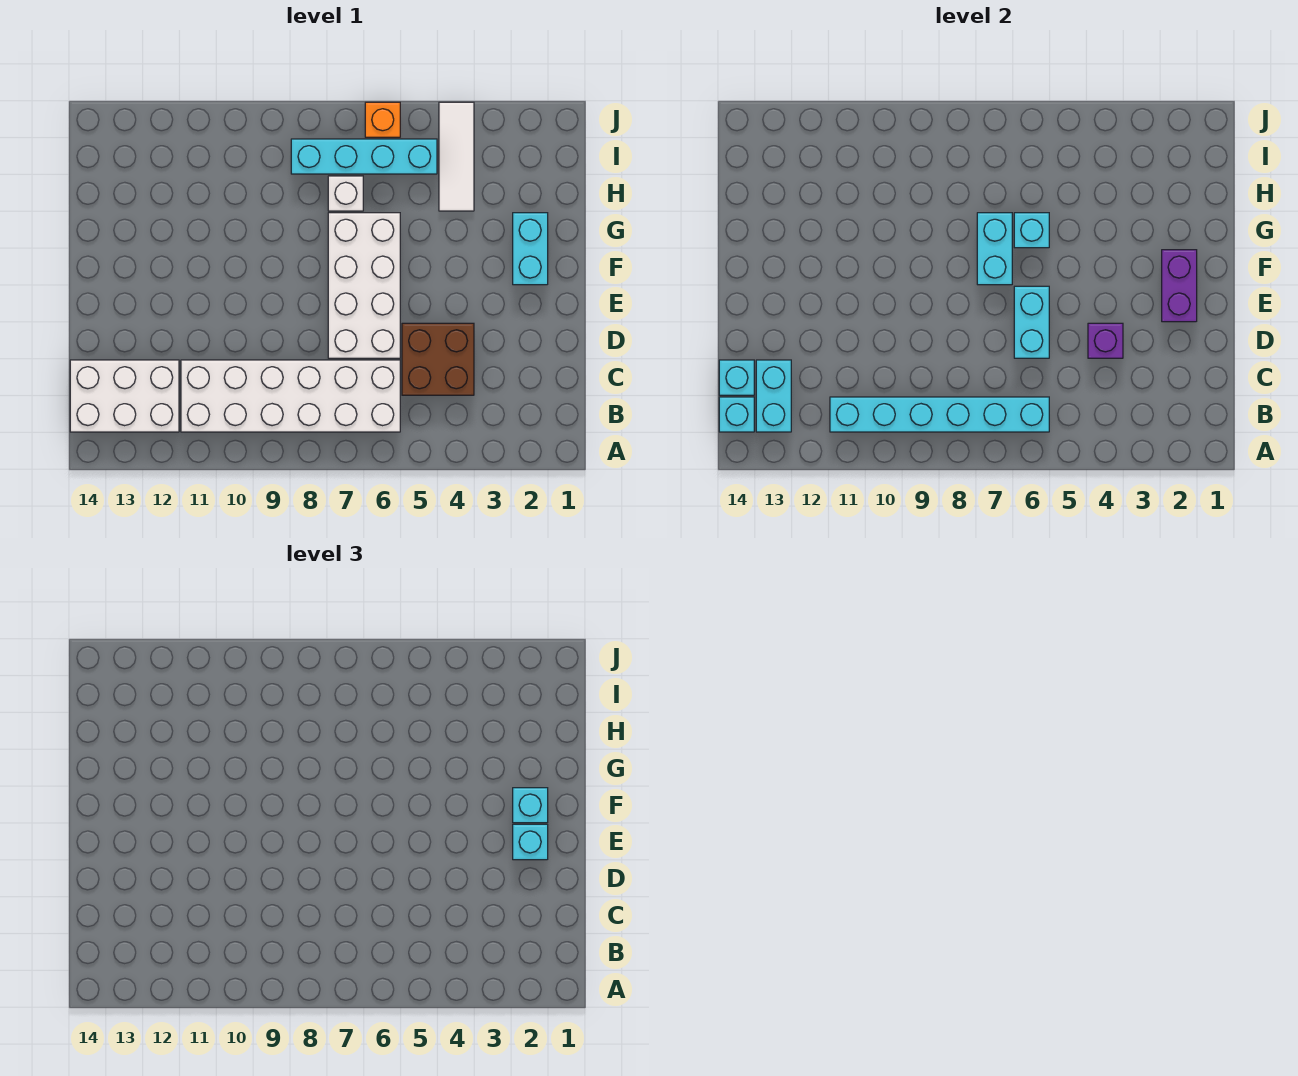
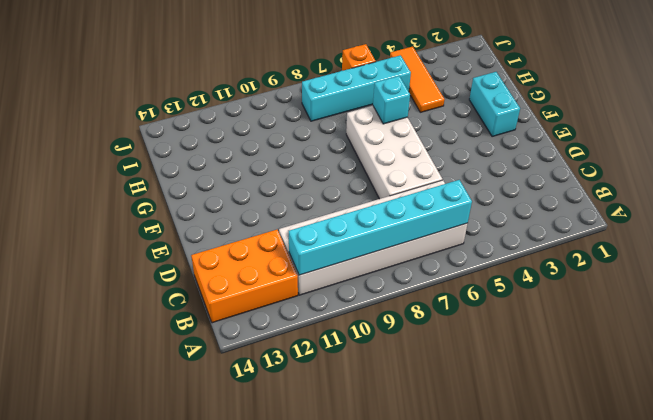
orange brick B12:C14 level 1 -> white brick B12:C14 level 1
orange tile H4:J4 level 1 -> white tile H4:J4 level 1
none -> brown brick C4:D5 level 1
none -> white brick H7 level 1
none -> cyan brick B13:C13 level 2

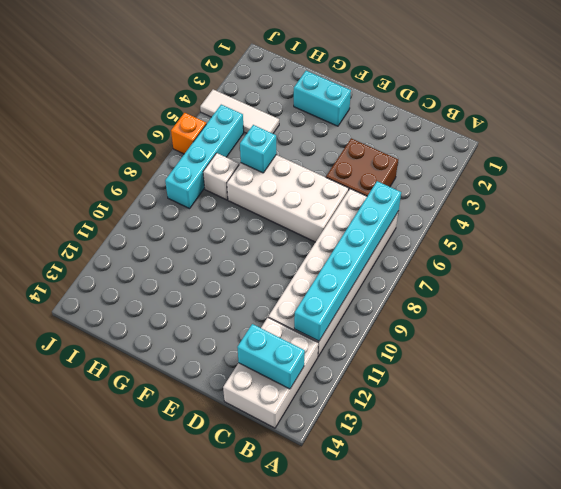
none -> cyan brick B14 level 2
none -> cyan brick C14 level 2
none -> purple brick D4 level 2

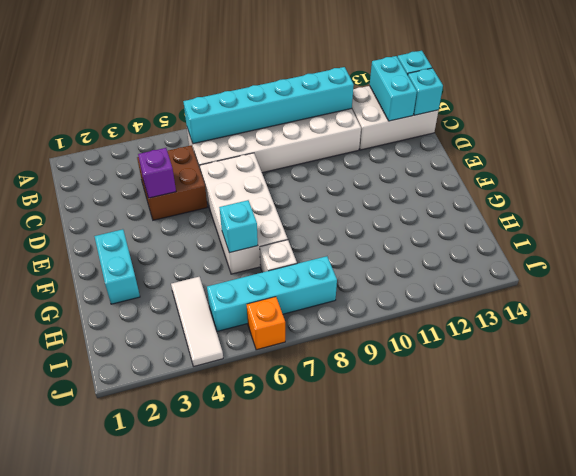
none -> cyan brick D6:E6 level 2
none -> purple brick E2:F2 level 2
none -> cyan brick F7:G7 level 2

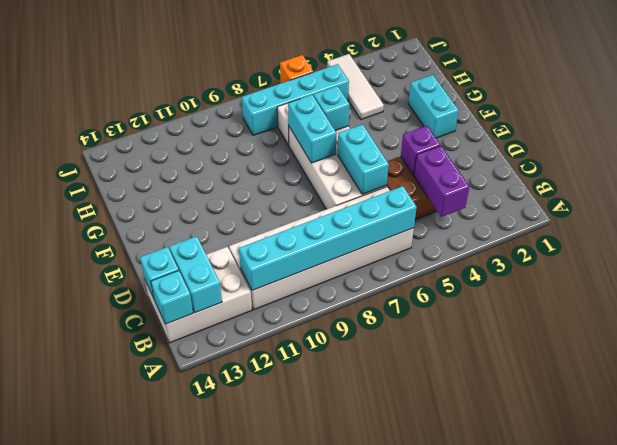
purple brick B4:C4 level 2 -> purple brick E2:F2 level 2
none -> cyan brick E2 level 3
none -> cyan brick F2 level 3

